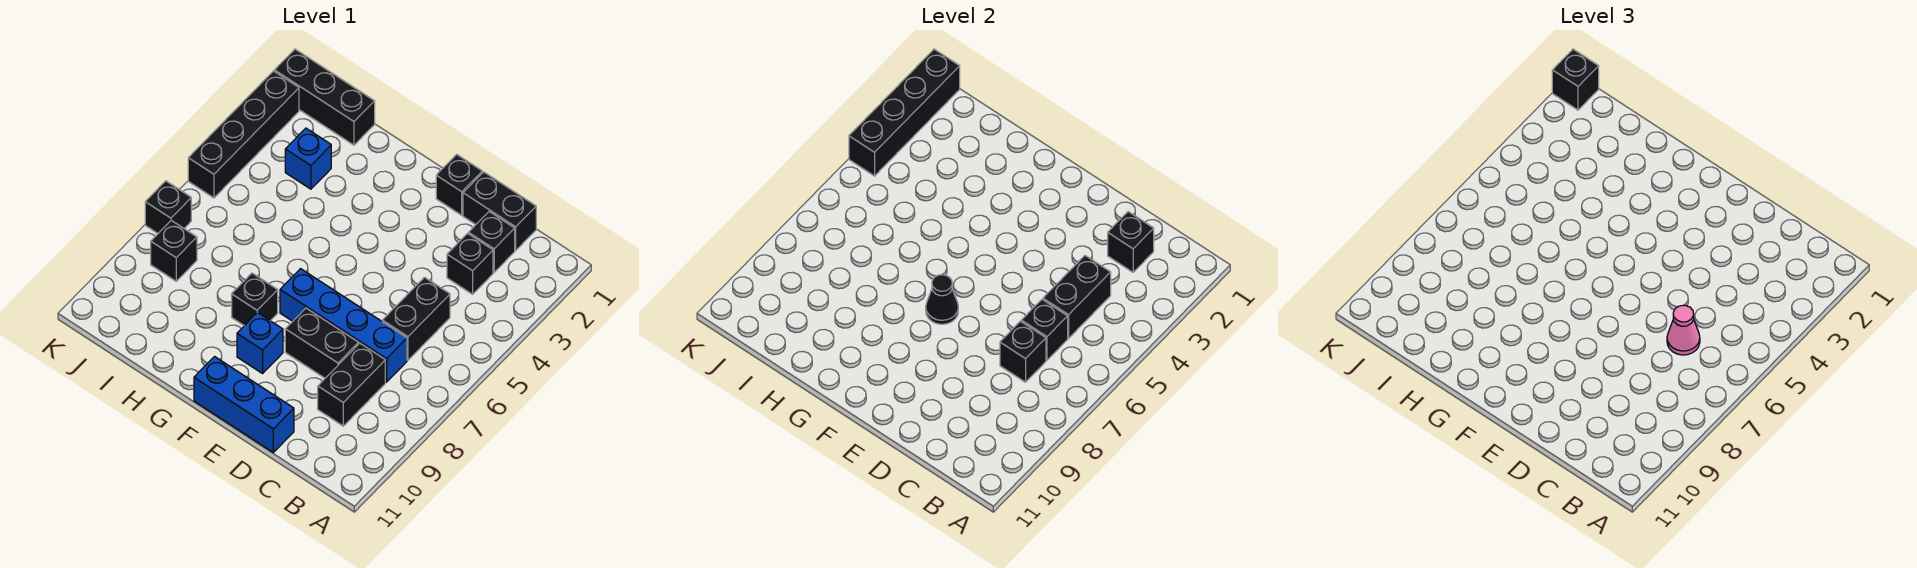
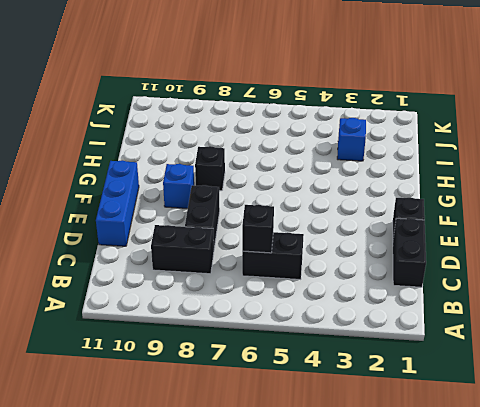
none -> black brick C2 level 1
none -> black brick C3 level 1
none -> blue brick C7:F7 level 1

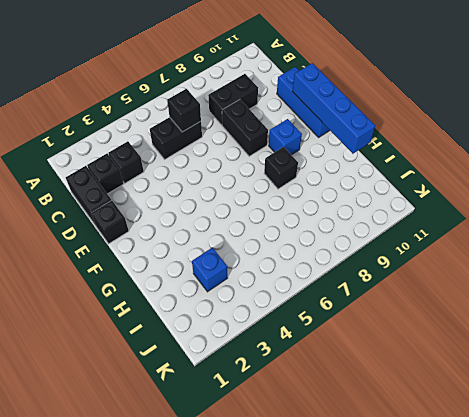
blue brick E11:H11 level 2 -> blue brick C7:F7 level 1
none -> black brick I1:K1 level 1
none -> black brick J8 level 1
none -> black brick K2:K5 level 1

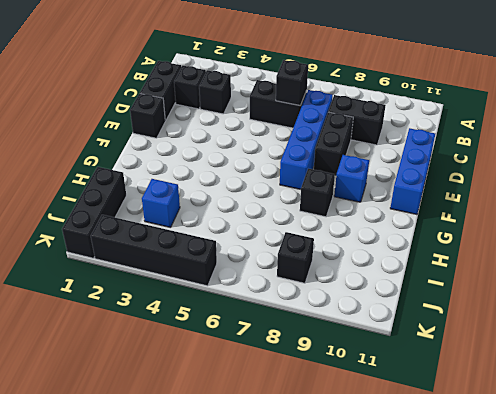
none -> black brick K7 level 1
none -> black brick C2 level 2
none -> black brick C4:C5 level 2

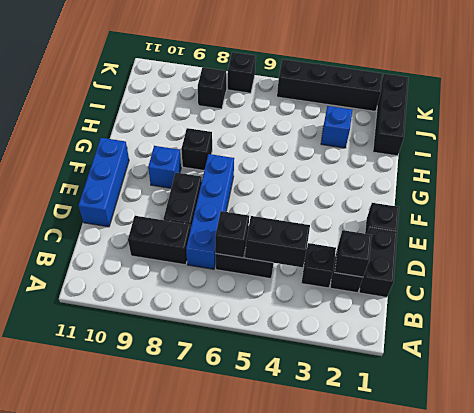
none -> black brick C7 level 2
none -> black cone F7 level 2
none -> black brick K1:K4 level 2

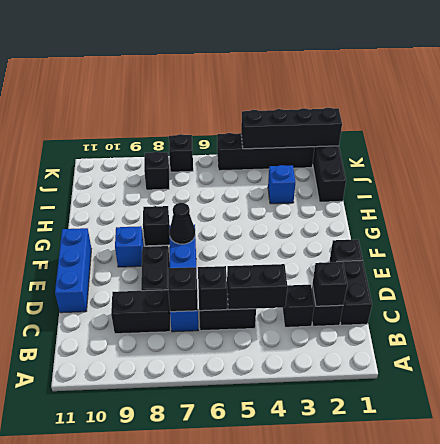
none -> pink cone C6 level 3
none -> black brick K1 level 3

